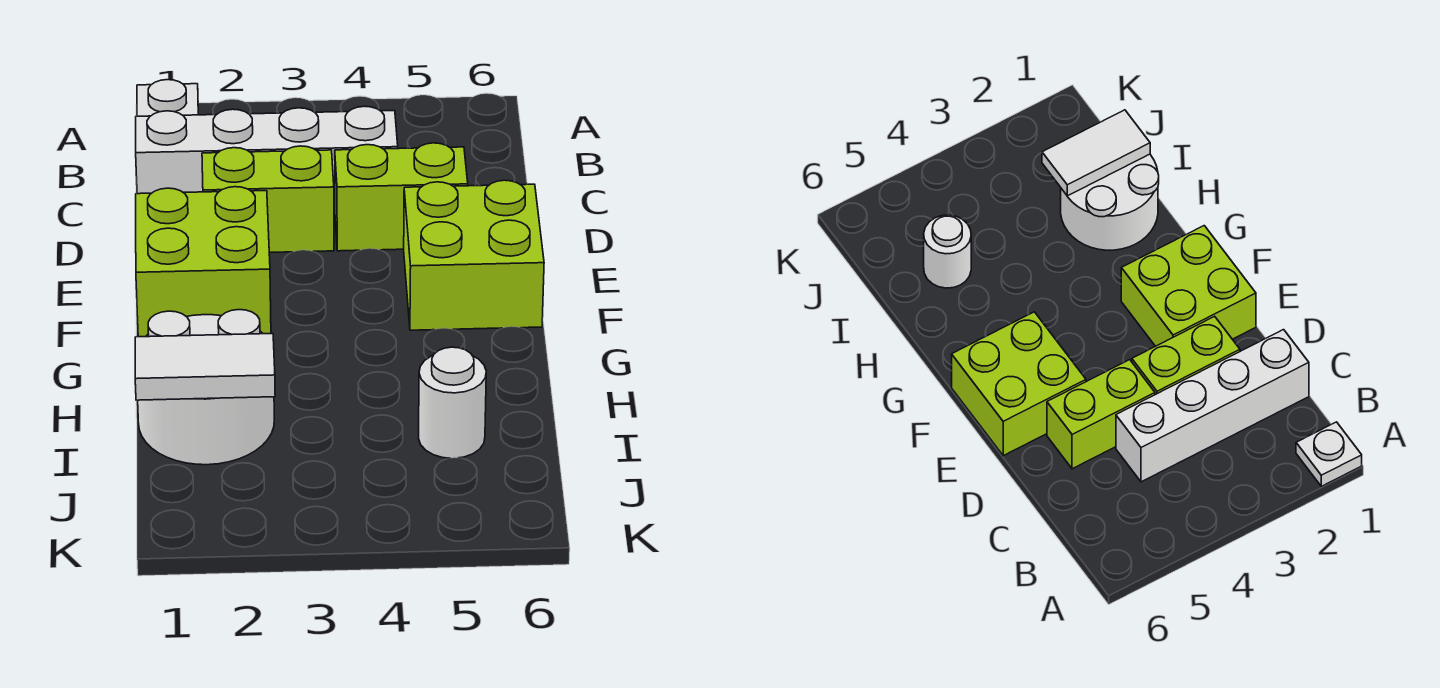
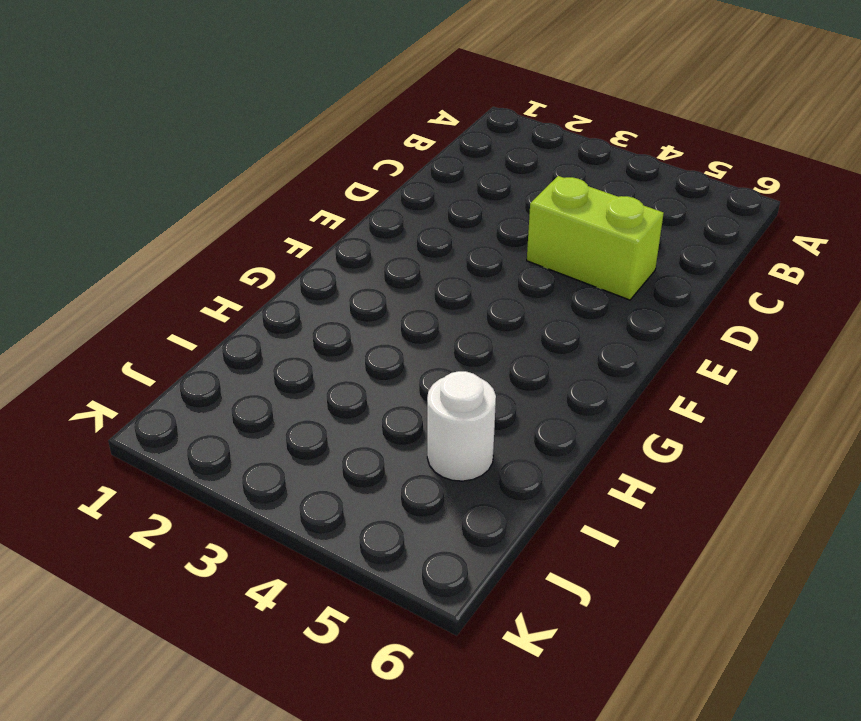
none -> white plate A1 level 1
none -> white brick C1:C4 level 1

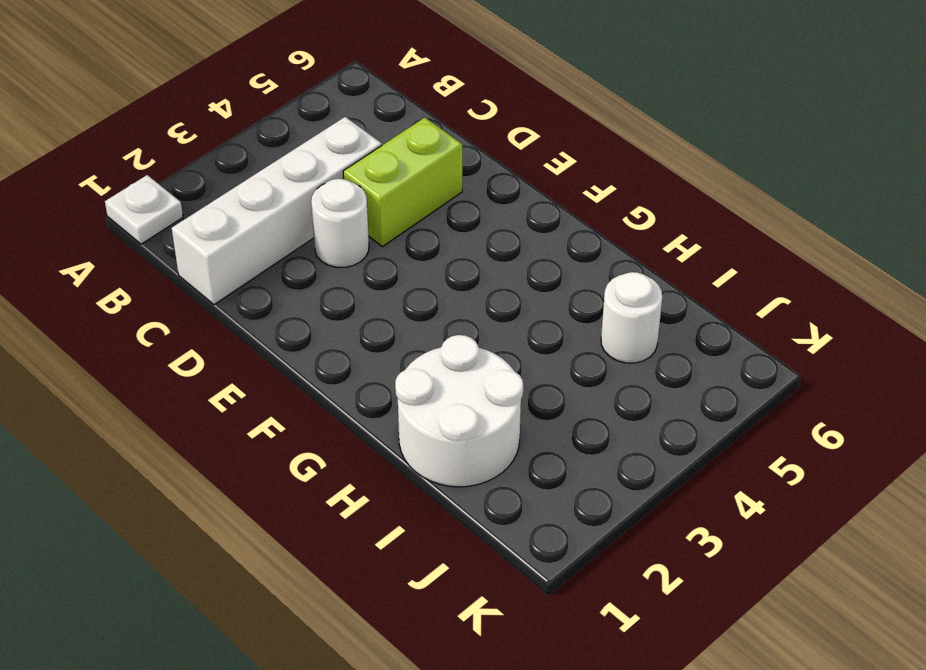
white round brick D3 level 1 -> lime brick D2:D3 level 1
none -> lime brick E1:F2 level 1
none -> lime brick E5:F6 level 1

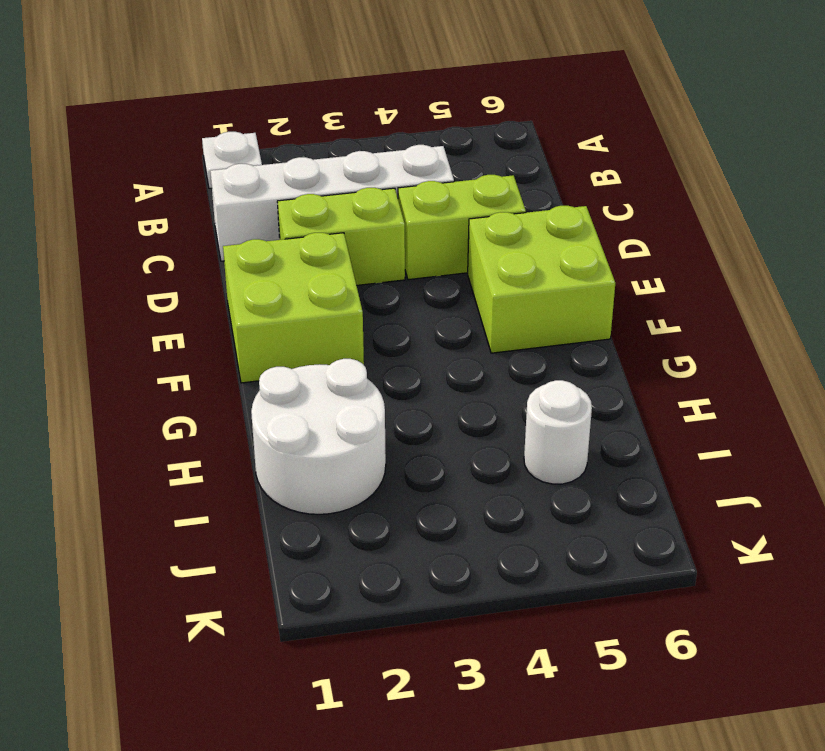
none -> white tile I1:I2 level 2

